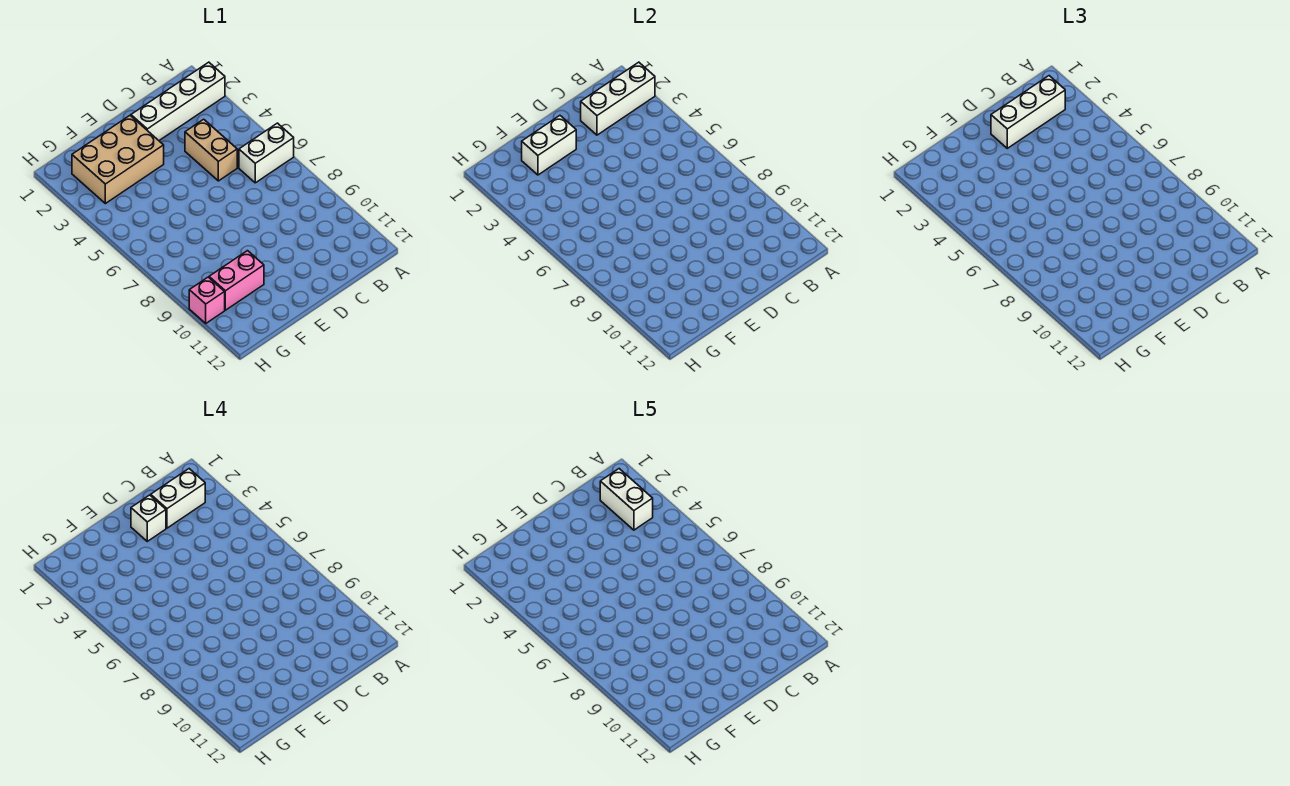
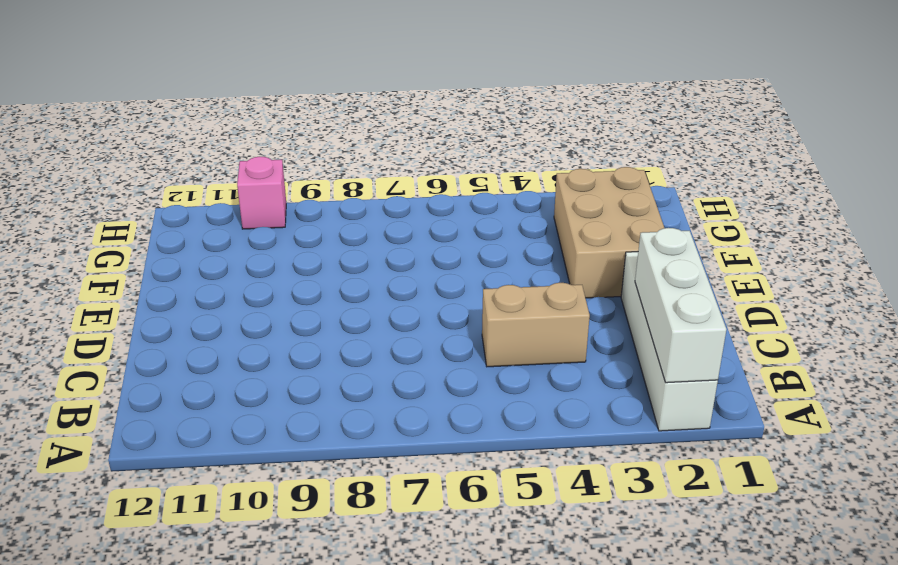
none -> white brick A6:B6 level 1
none -> pink brick F10:G10 level 1
none -> white brick E2:F2 level 2

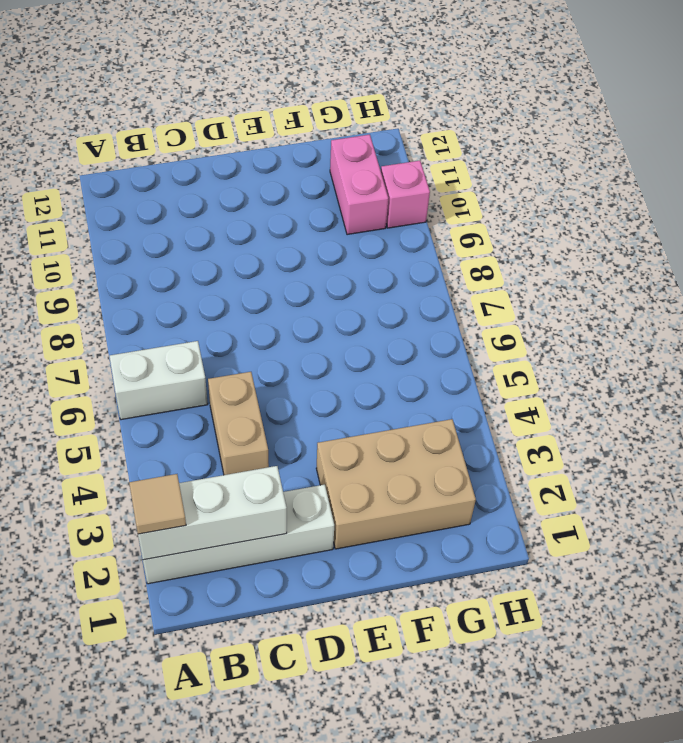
tan tile A2 level 3 -> none
pink brick G10:G11 level 1 -> pink brick F10:G10 level 1
none -> white brick E2:F2 level 2
none -> white brick B2:D2 level 3
none -> white brick B2:C2 level 4

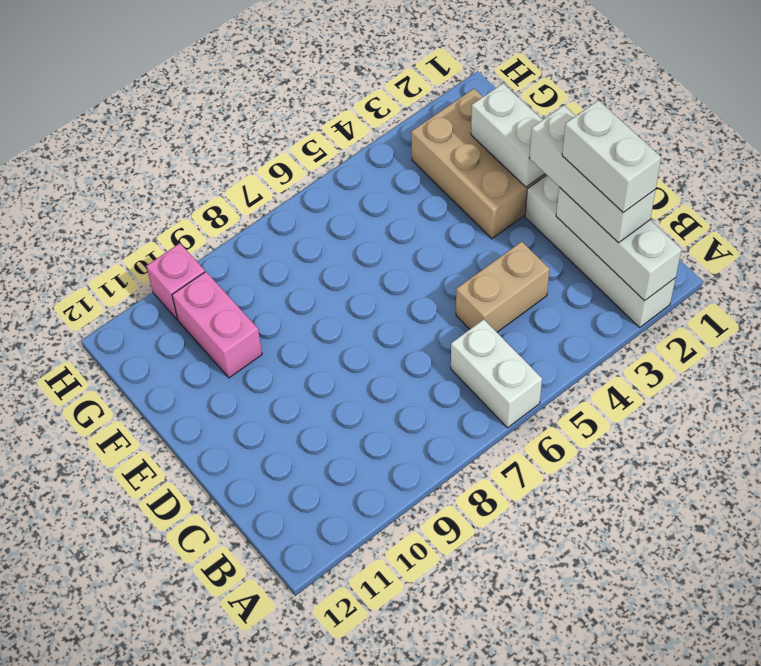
none -> white brick D2 level 4
none -> white brick B2:B3 level 5

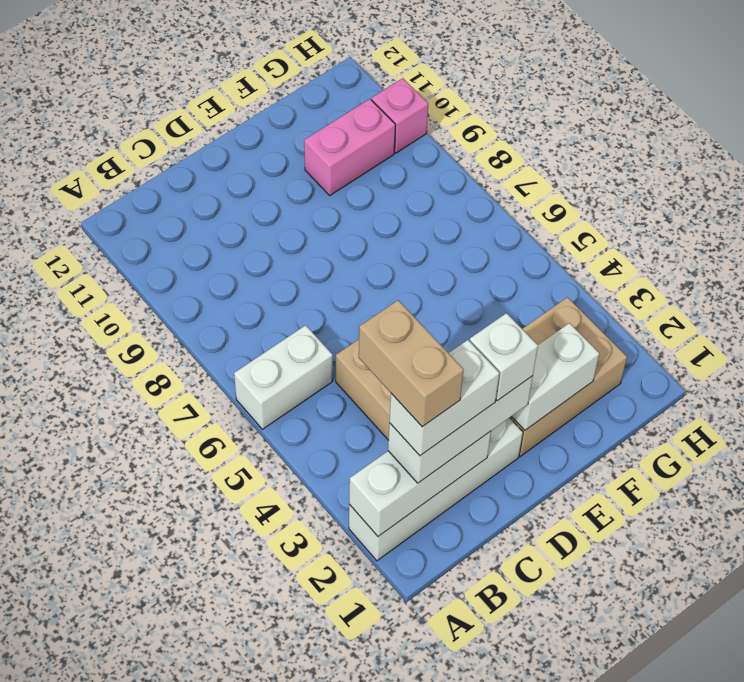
tan brick B2:B3 level 5 -> white brick B2:B3 level 5

